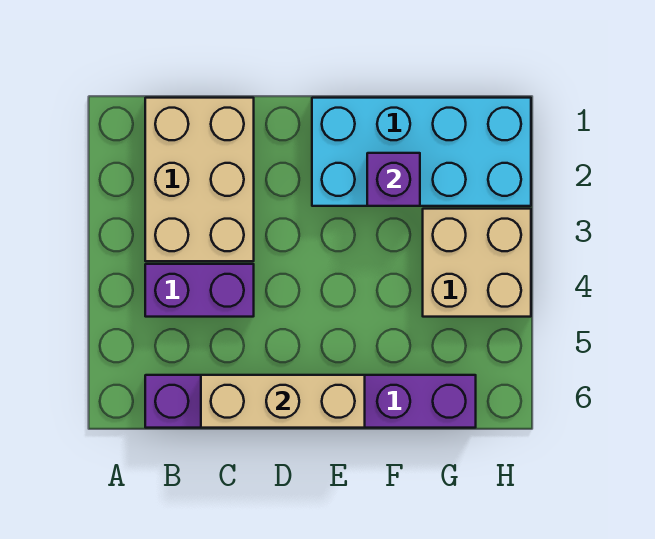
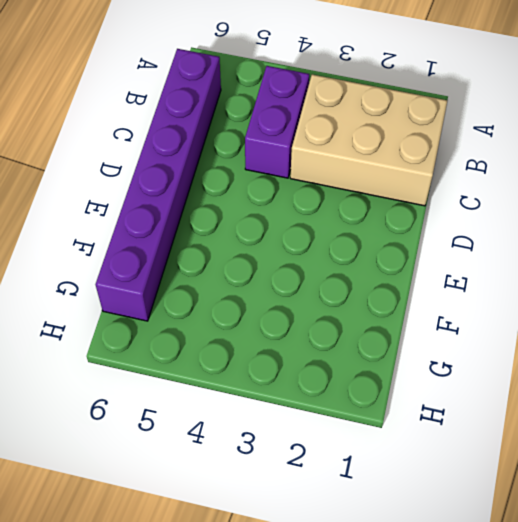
none -> cyan brick E1:H2 level 1
none -> tan brick G3:H4 level 1

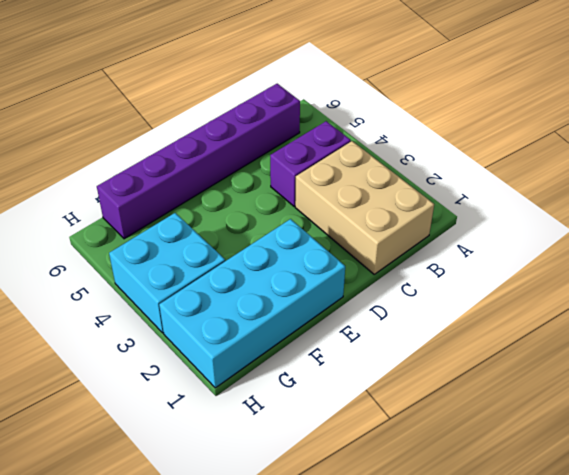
cyan brick G3:H4 level 1 -> tan brick G3:H4 level 1
none -> tan brick C6:E6 level 2
none -> purple brick F2 level 2

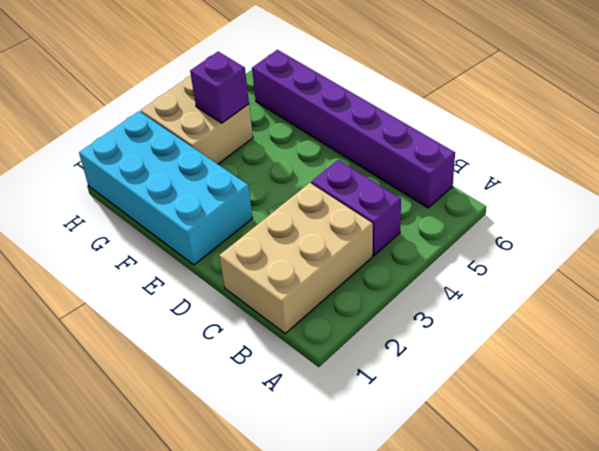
purple brick G4 level 2 -> purple brick F2 level 2
none -> tan brick C6:E6 level 2

